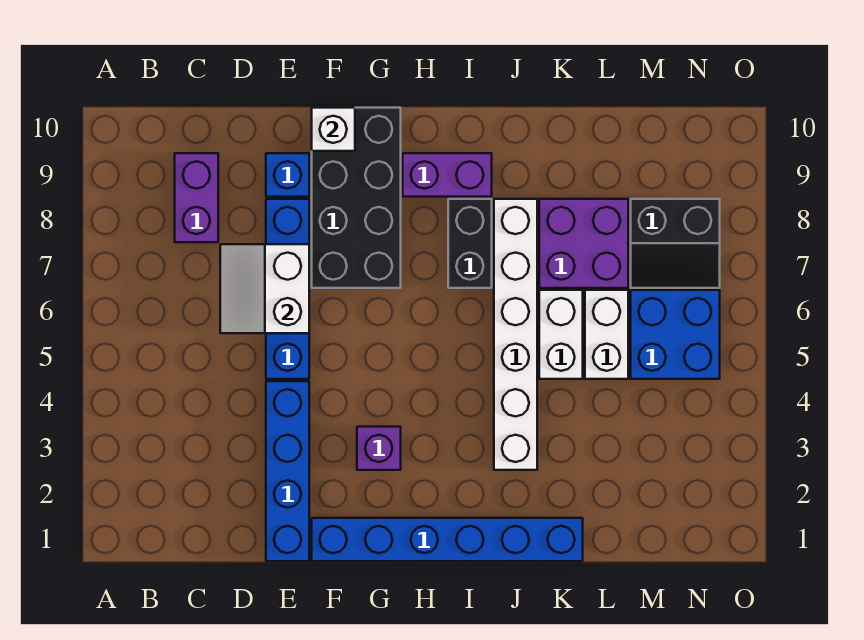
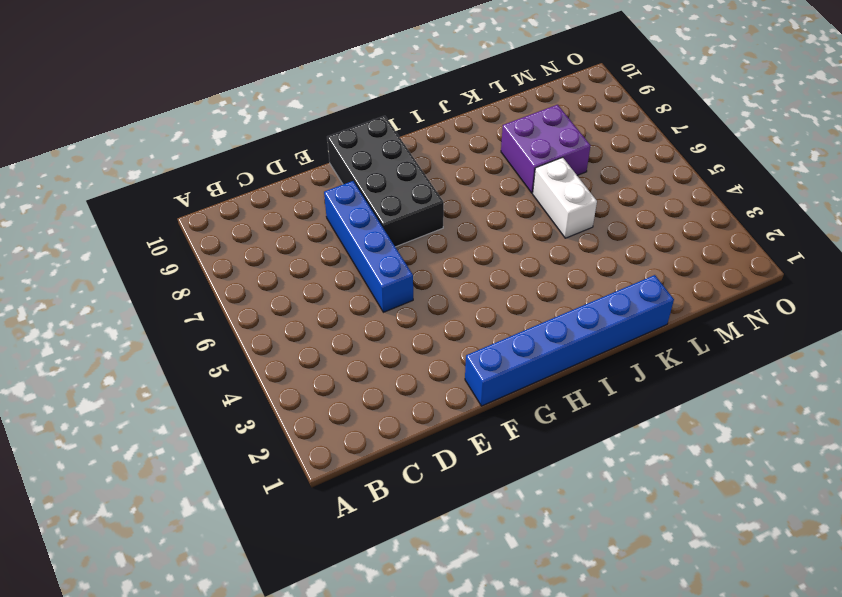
none -> purple brick C8:C9 level 1
none -> blue brick E1:E4 level 1
none -> blue brick E9 level 1

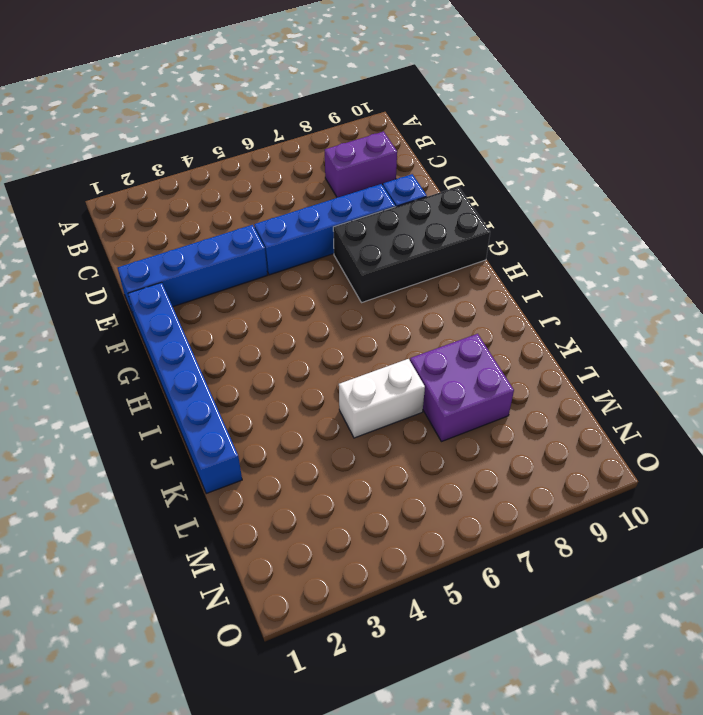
none -> purple brick G3 level 1
none -> purple brick H9:I9 level 1
none -> black brick I7:I8 level 1

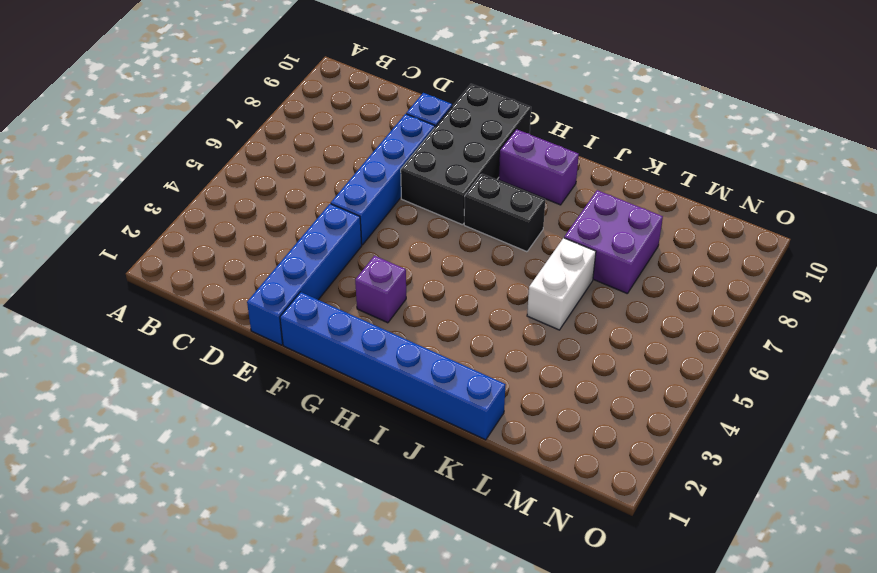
black brick H7:I7 level 1 -> black brick I7:I8 level 1
none -> purple brick C8:C9 level 1
none -> white brick J3:J8 level 1
none -> white brick L5:L6 level 1

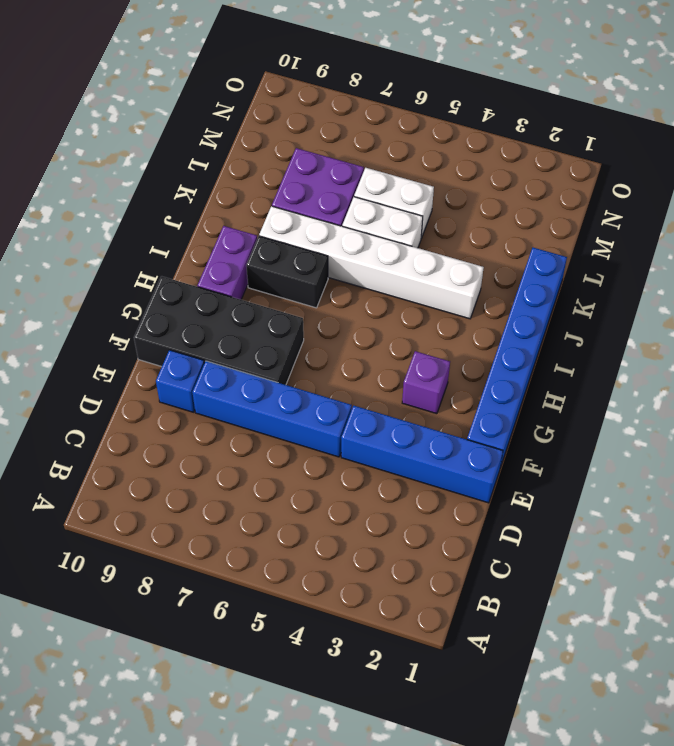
none -> purple brick C8:C9 level 1
none -> blue brick M5:N6 level 1
none -> black slope M7:N8 level 1 top 8

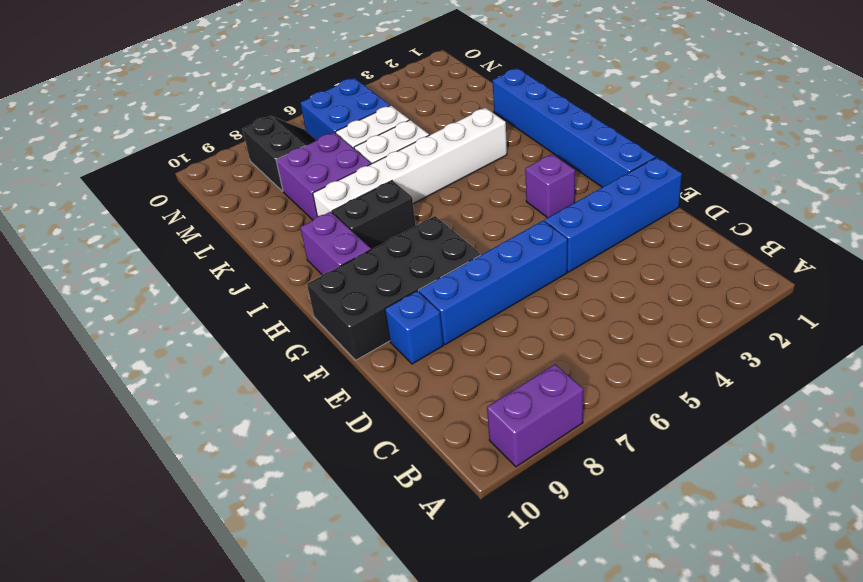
purple brick A8:A9 level 1 -> purple brick C8:C9 level 1
none -> white slope D6:E7 level 2 top E
none -> white brick F10 level 2

